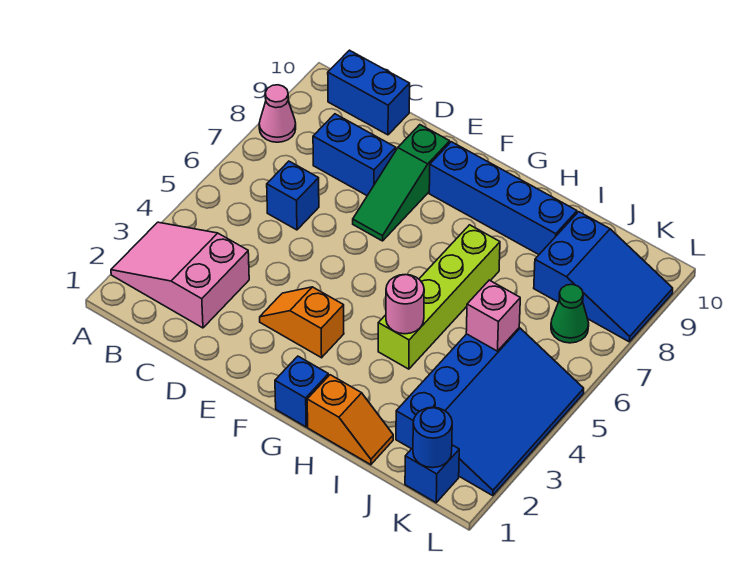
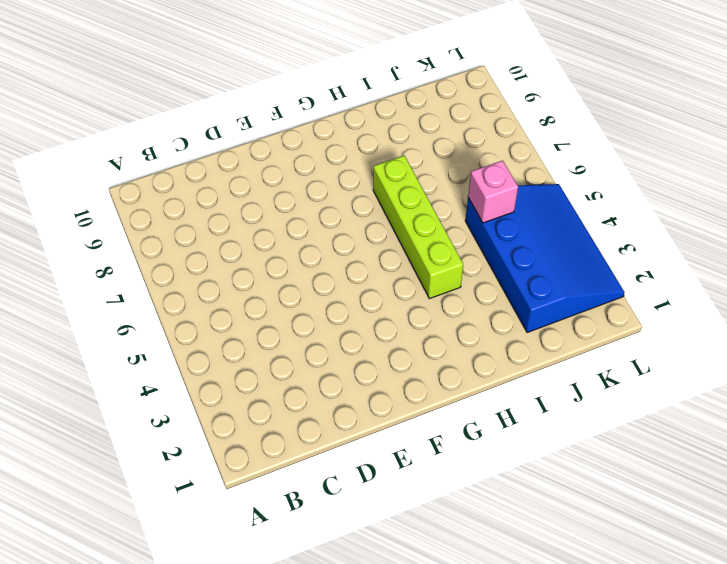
none -> pink slope A2:C3 level 1 top C
none -> pink cone A8 level 1
none -> blue brick B10:C10 level 1

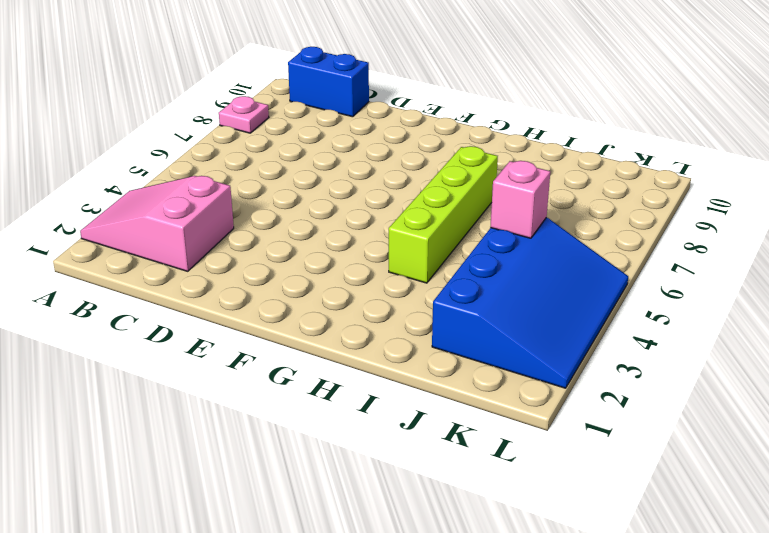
pink plate A8 level 1 -> pink cone A8 level 1
none -> blue brick C6 level 1
none -> blue brick C8:D8 level 1
none -> orange slope E3:F3 level 1 top F

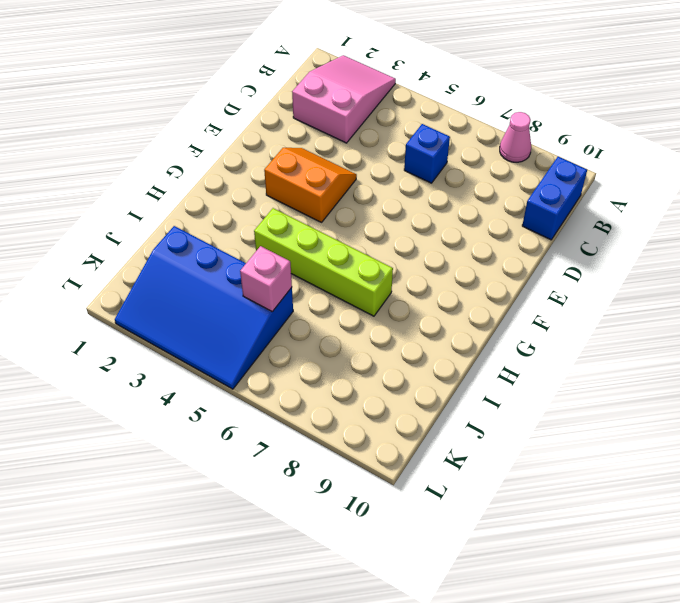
orange slope E3:F4 level 1 top F -> orange slope E3:F3 level 1 top F
none -> blue brick C8:D8 level 1
none -> green slope E7:E9 level 1 top 9
none -> blue brick F9:I9 level 1

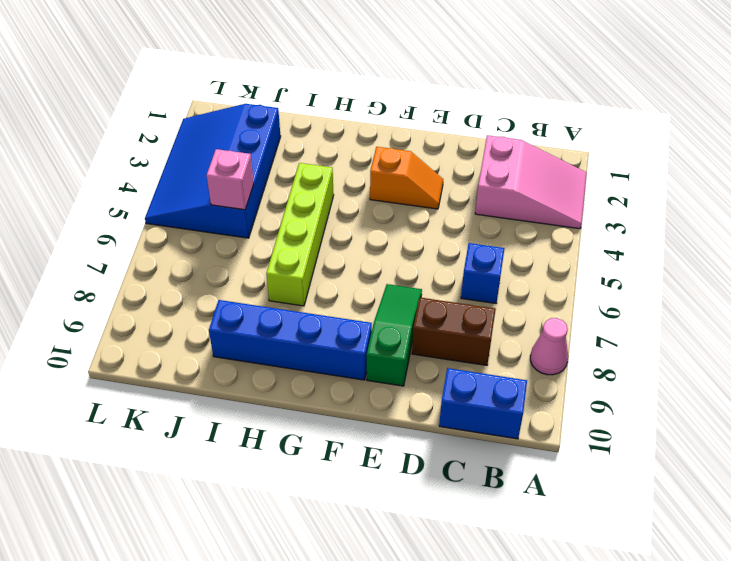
brown brick C8:D8 level 1 -> blue brick C8:D8 level 1
none -> blue brick G1 level 1
none -> orange slope H1:I1 level 1 top H
none -> blue slope J8:L9 level 1 top J

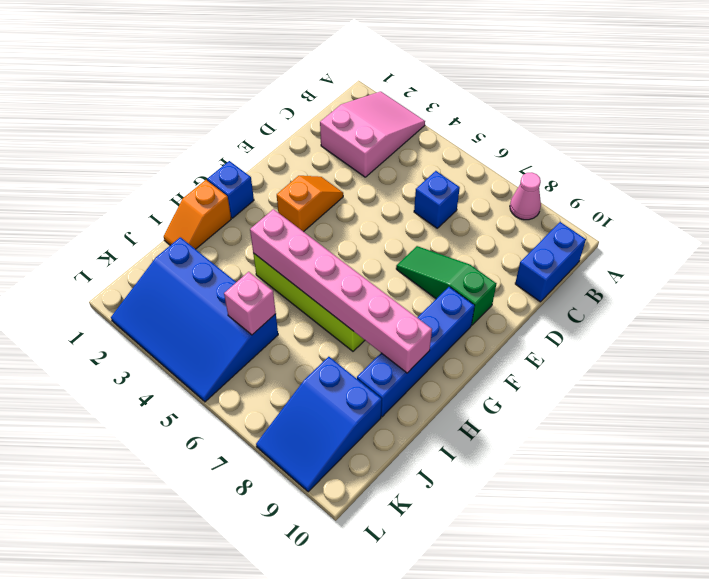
pink brick H4:H9 level 2 -> pink round brick H4 level 2
none -> blue brick C8:D8 level 1
none -> blue brick K1 level 1
none -> green cone K7 level 1

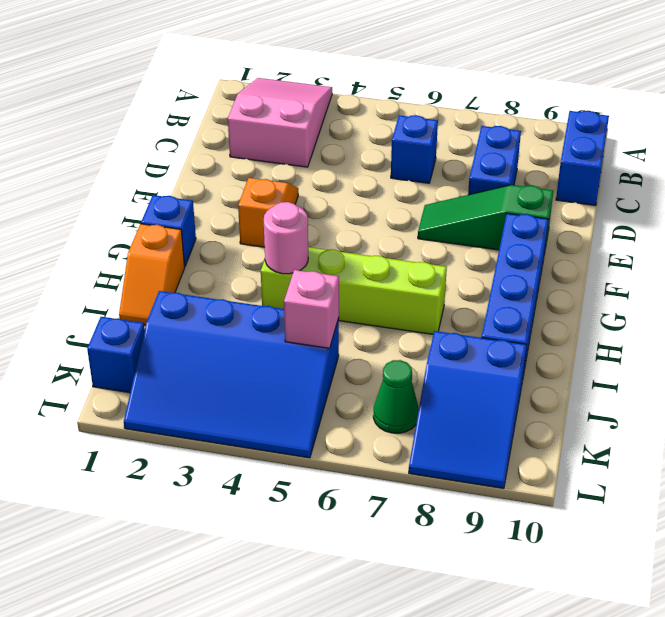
none -> pink cone A8 level 1
none -> blue round brick K1 level 2

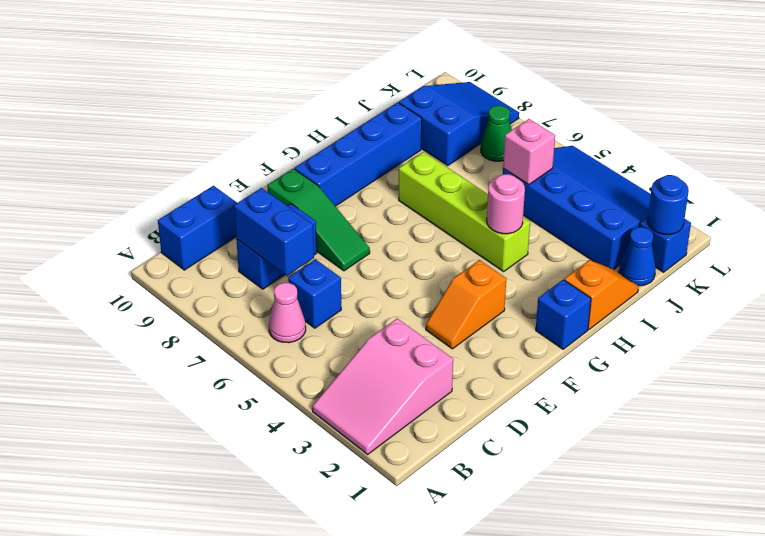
pink cone B6 level 1 -> pink cone A8 level 1
blue brick C7:C8 level 2 -> none
blue cone J1 level 1 -> none

